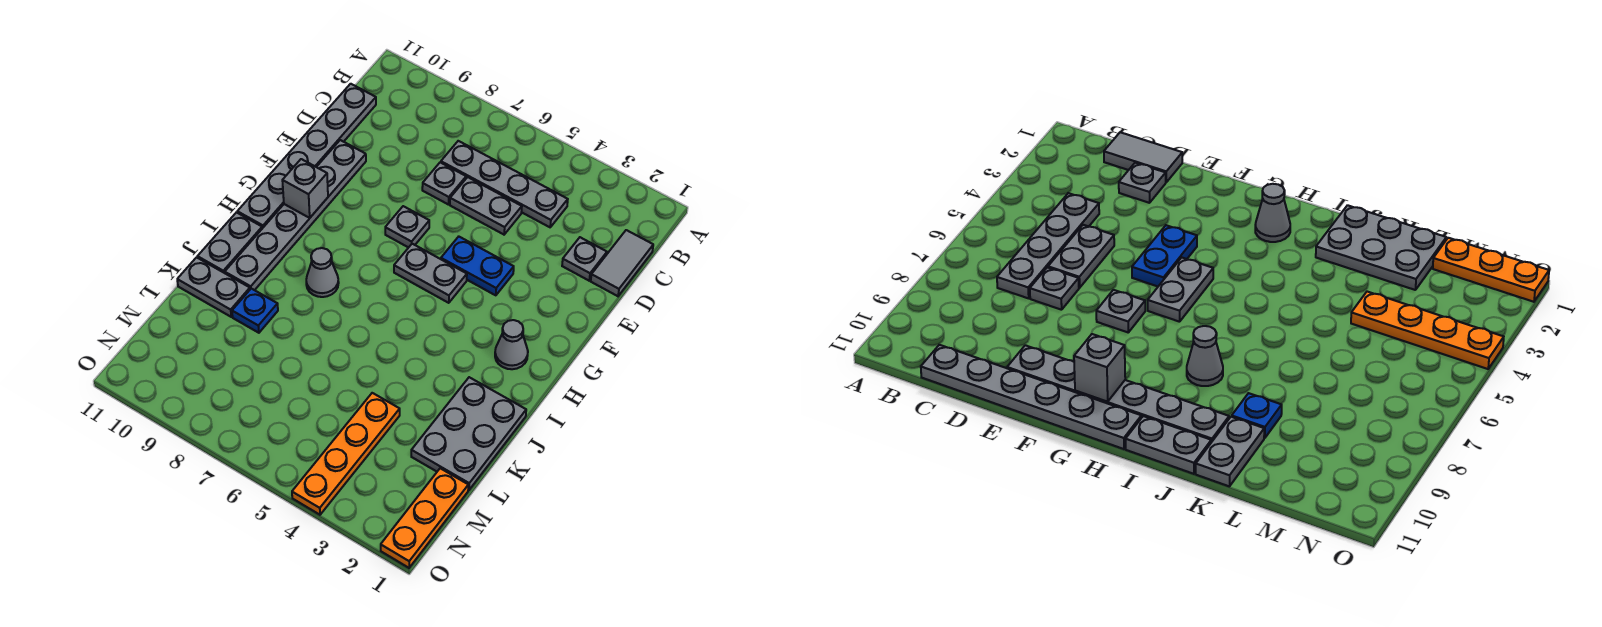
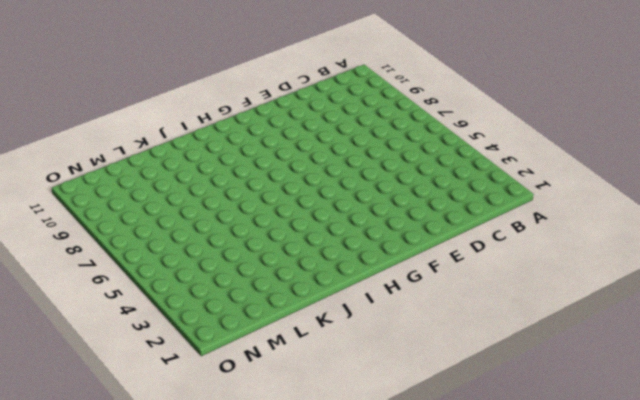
none -> grey tile C1:D1 level 1
none -> grey plate C4:C7 level 1
none -> grey plate C11:H11 level 1

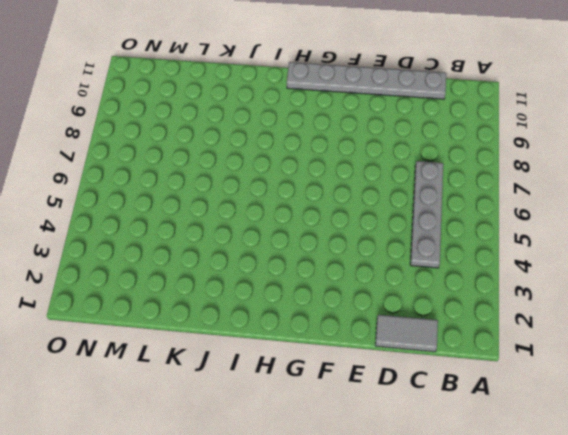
none -> grey plate D2 level 1
none -> grey plate D5:D6 level 1
none -> grey plate D7 level 1

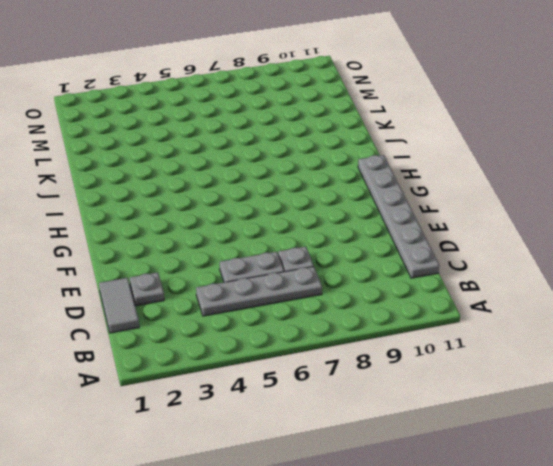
none -> grey plate E10:J10 level 1
none -> blue plate F4:F5 level 1
none -> grey plate F7 level 1

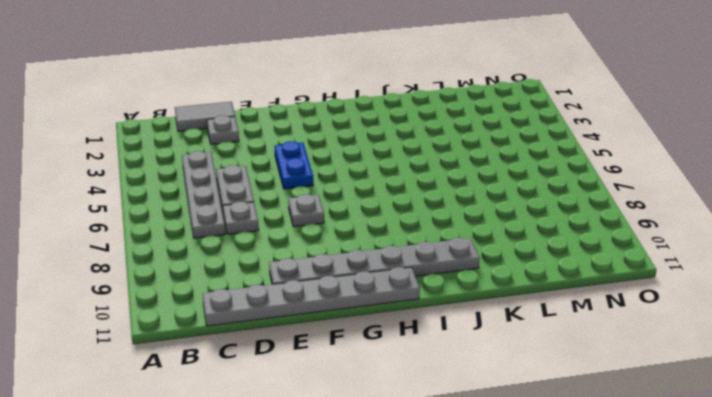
none -> grey plate G5:G6 level 1
none -> grey cone H2 level 1
none -> grey cone I8 level 1

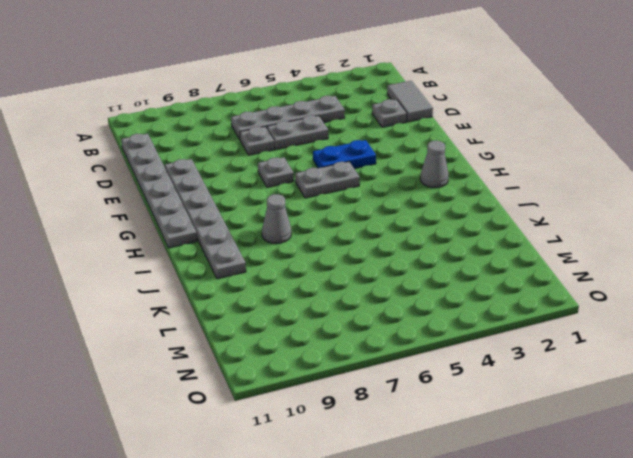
none -> grey plate I11:J11 level 1
none -> grey plate J1:L2 level 1
none -> blue plate K9 level 1

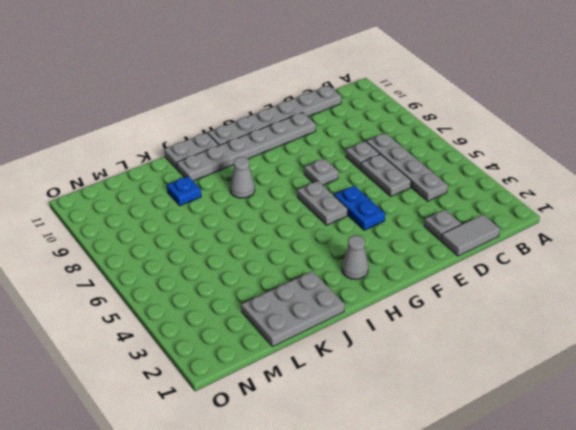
none -> grey plate K10:K11 level 1
none -> orange plate L4:O4 level 1
none -> orange plate M1:O1 level 1

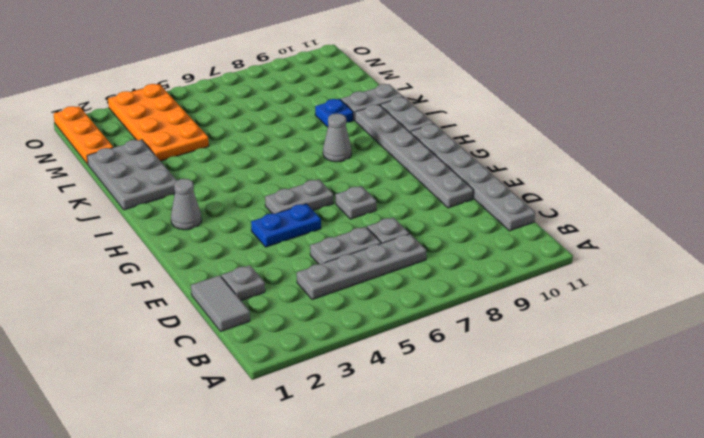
orange plate L3:O4 level 1 -> orange plate L4:O4 level 1
none -> grey brick G10 level 2

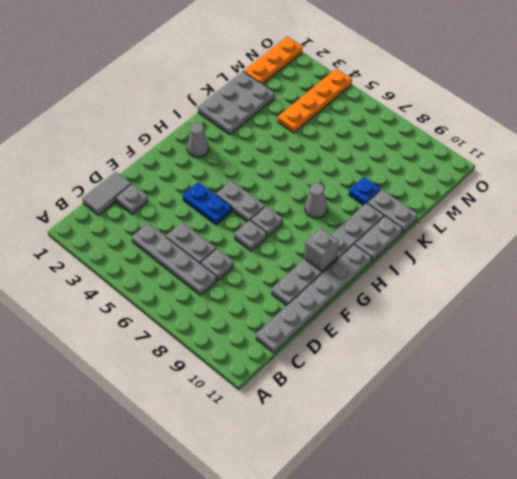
grey plate G7 level 1 -> none

